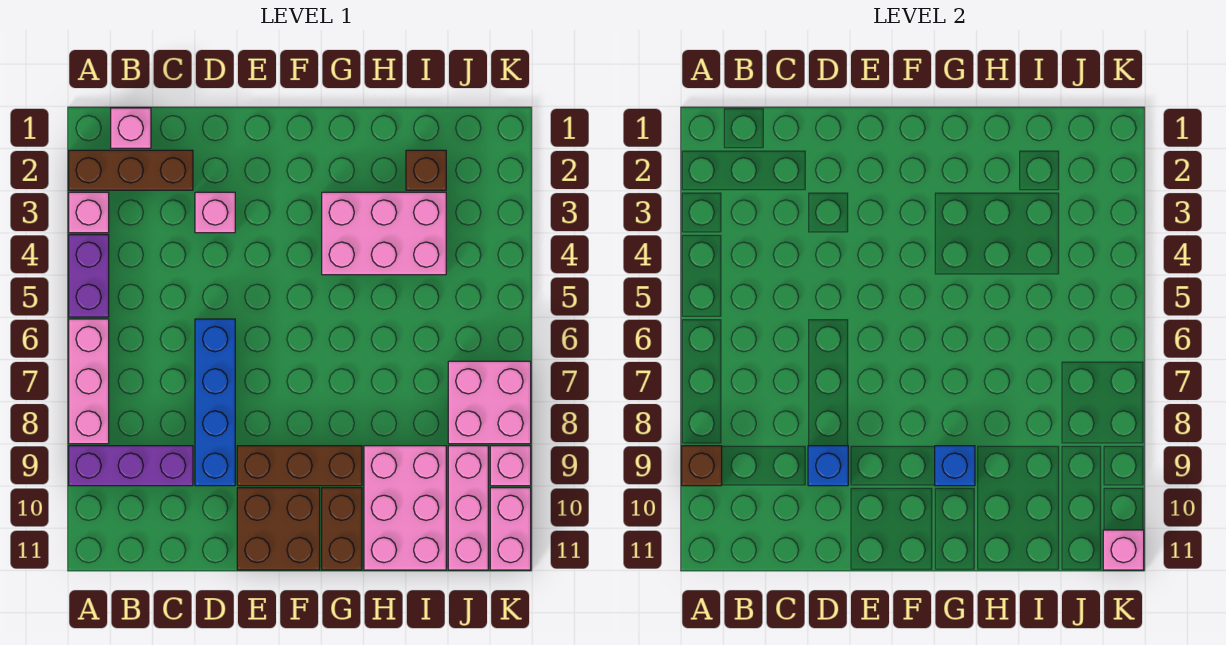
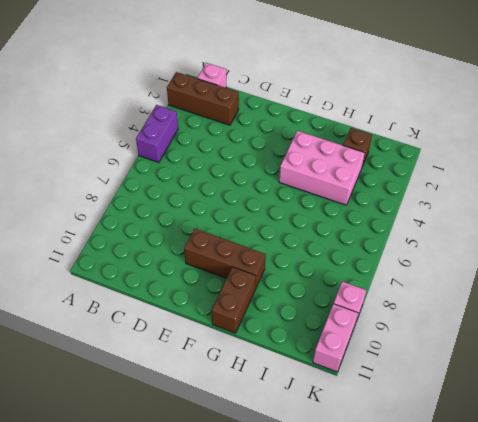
none -> pink brick A3 level 1
none -> pink brick A6:A8 level 1
none -> purple brick A9:C9 level 1

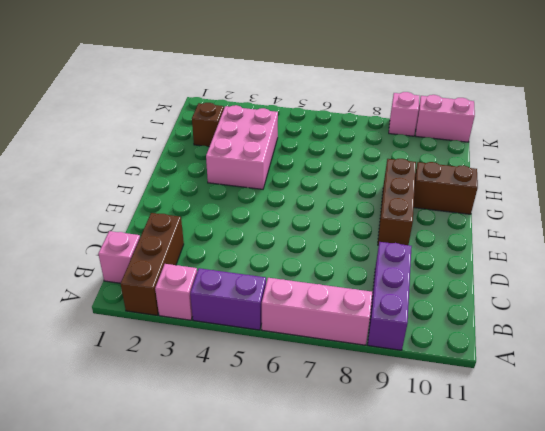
none -> pink brick D3 level 1
none -> blue brick D6:D9 level 1
none -> brown brick E10:F11 level 1

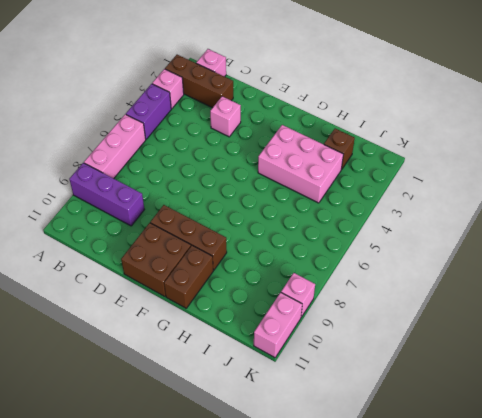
none -> blue brick D6:D9 level 1
none -> pink brick H9:I11 level 1
none -> pink brick J7:K8 level 1

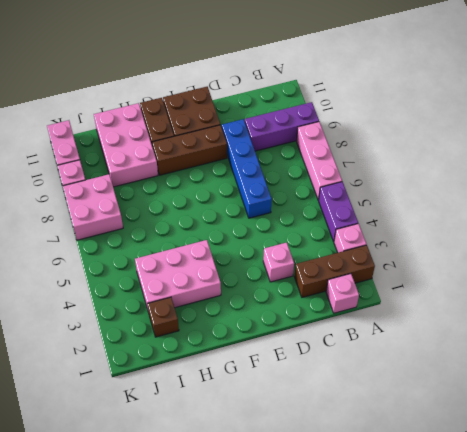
none -> pink brick J9:J11 level 1
none -> brown brick A9 level 2
none -> blue brick D9 level 2

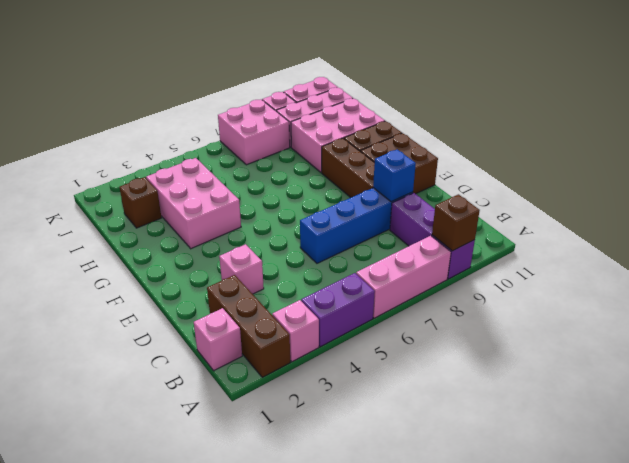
none -> blue brick G9 level 2
none -> pink brick K11 level 2

